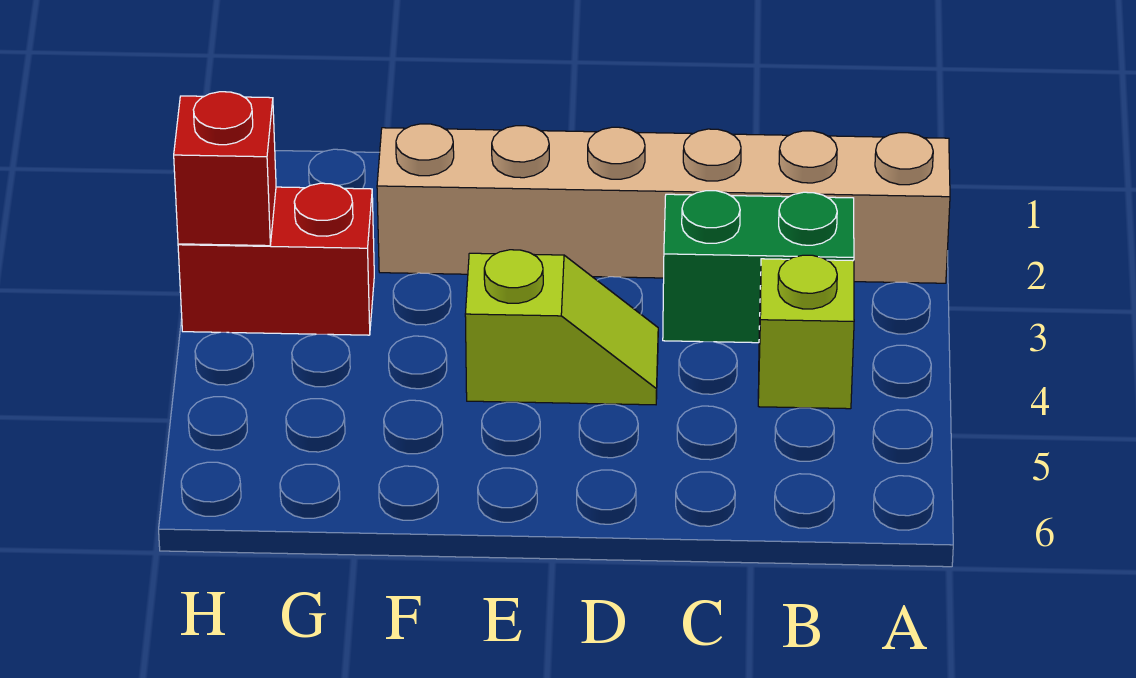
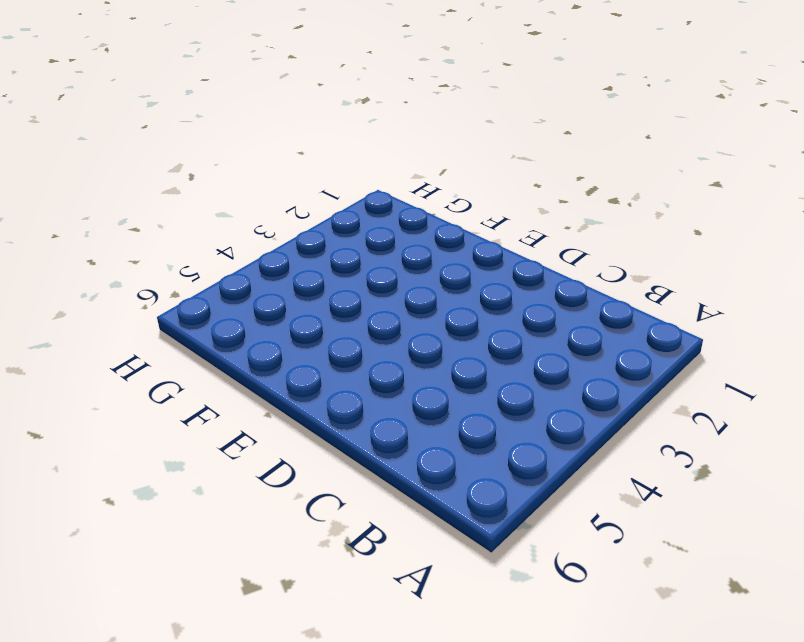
none -> tan brick A2:F2 level 1
none -> green brick B3:C3 level 1

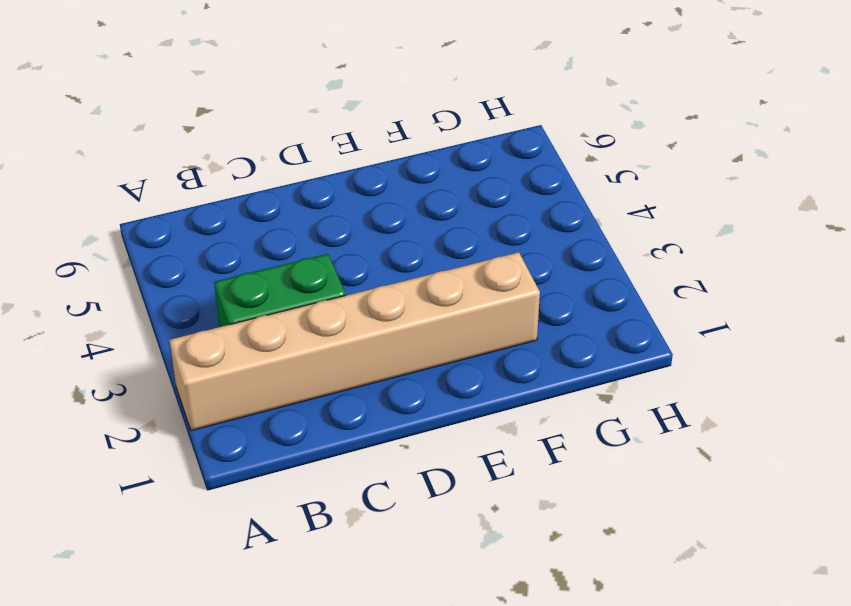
none -> lime brick B4 level 1
none -> lime slope D4:E4 level 1 top E

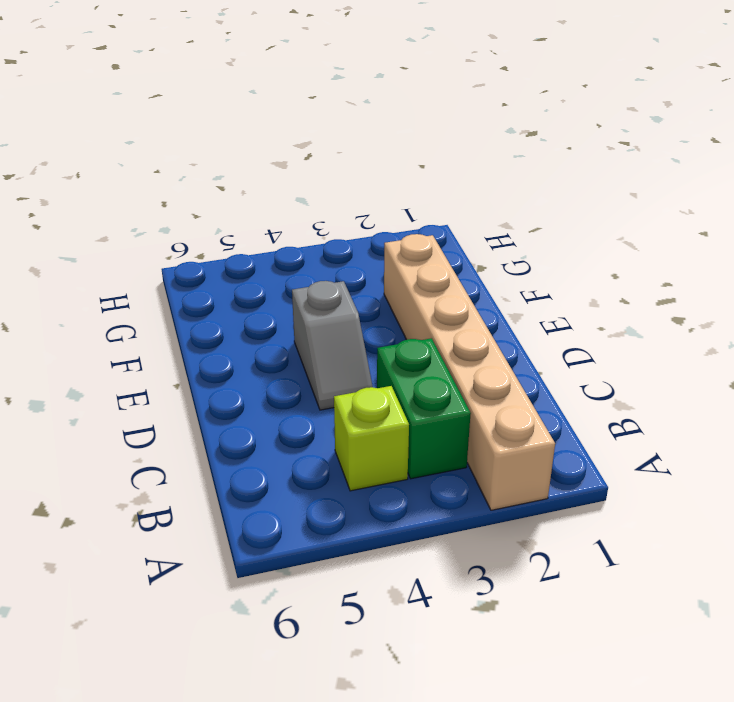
grey slope D4:E4 level 1 top E -> lime slope D4:E4 level 1 top E
none -> red brick G3:H3 level 1
none -> red brick H3 level 2

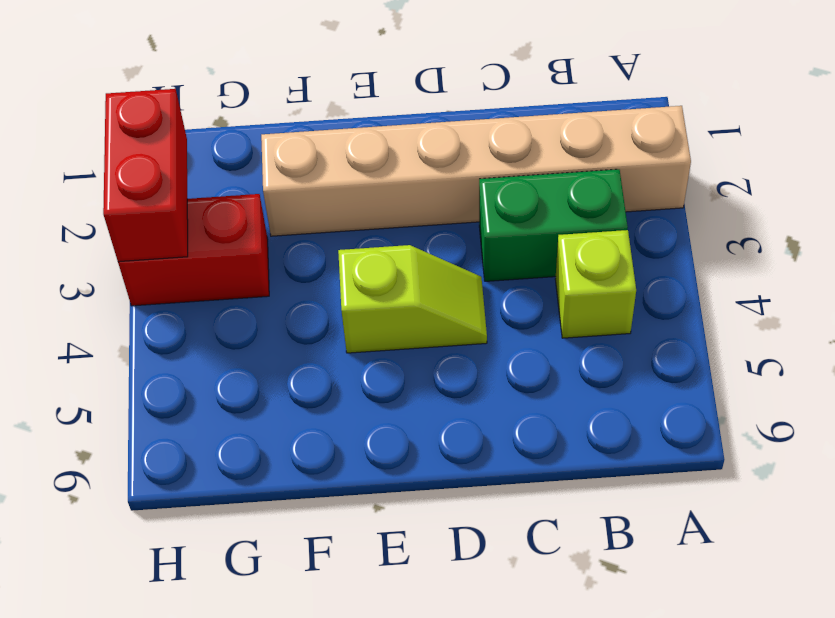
red brick H2:H3 level 2 -> red brick H3 level 2

